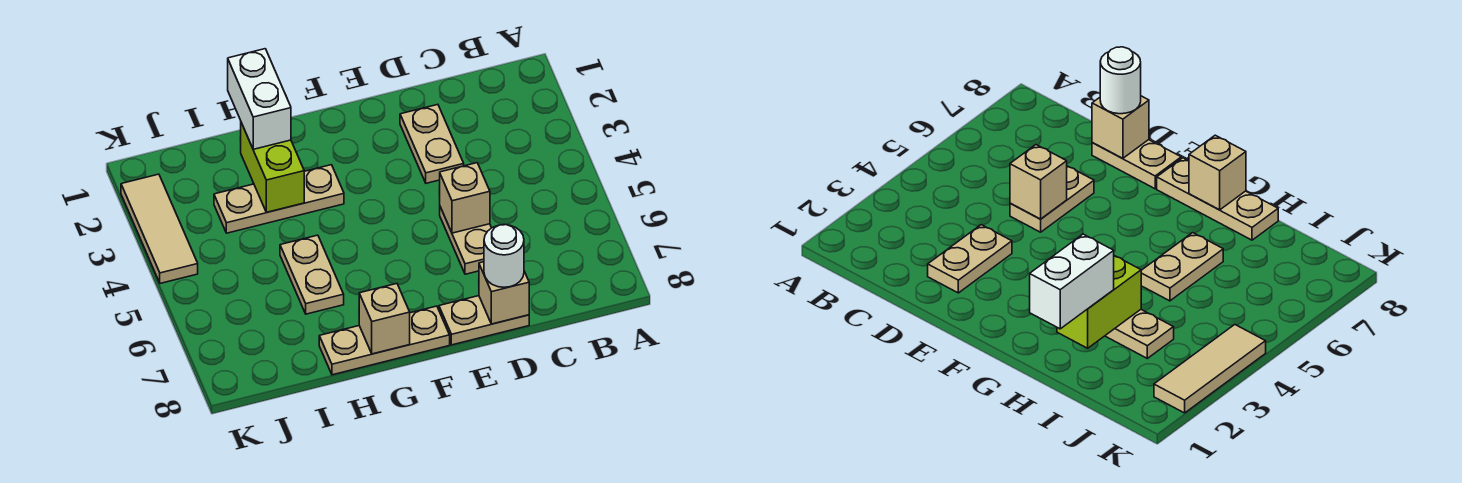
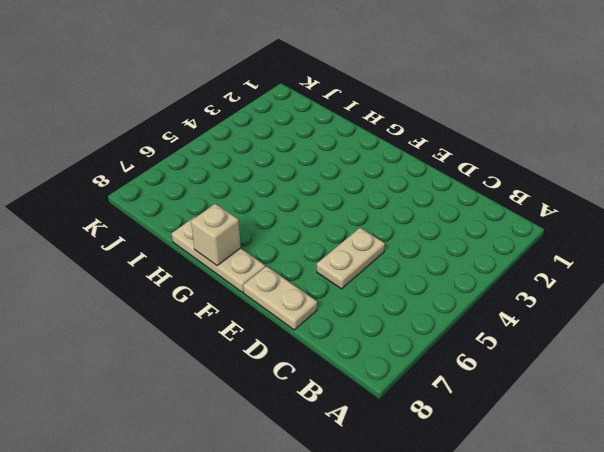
none -> tan plate D2:D3 level 1
none -> tan plate G3:I3 level 1
none -> tan plate H5:H6 level 1

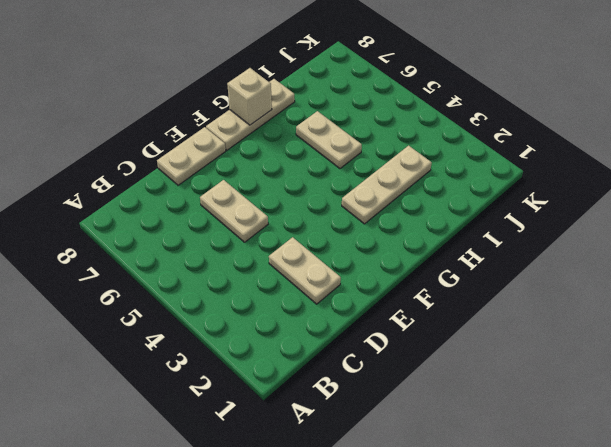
none -> tan tile K2:K4 level 1
none -> tan brick D5 level 2
none -> tan brick D8 level 2

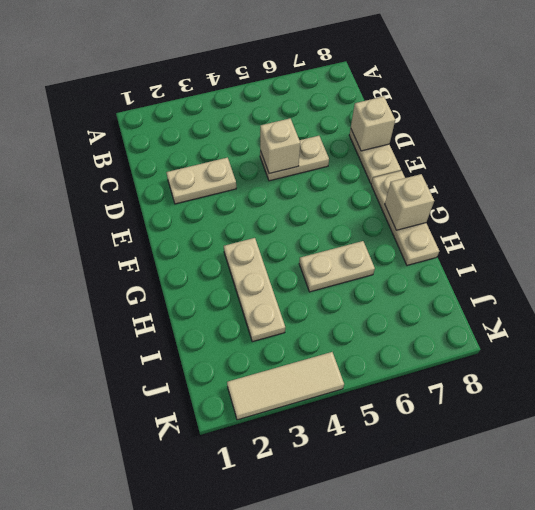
none -> lime brick H2:H3 level 2
none -> white round brick D8 level 3
none -> white brick H1:H2 level 3

